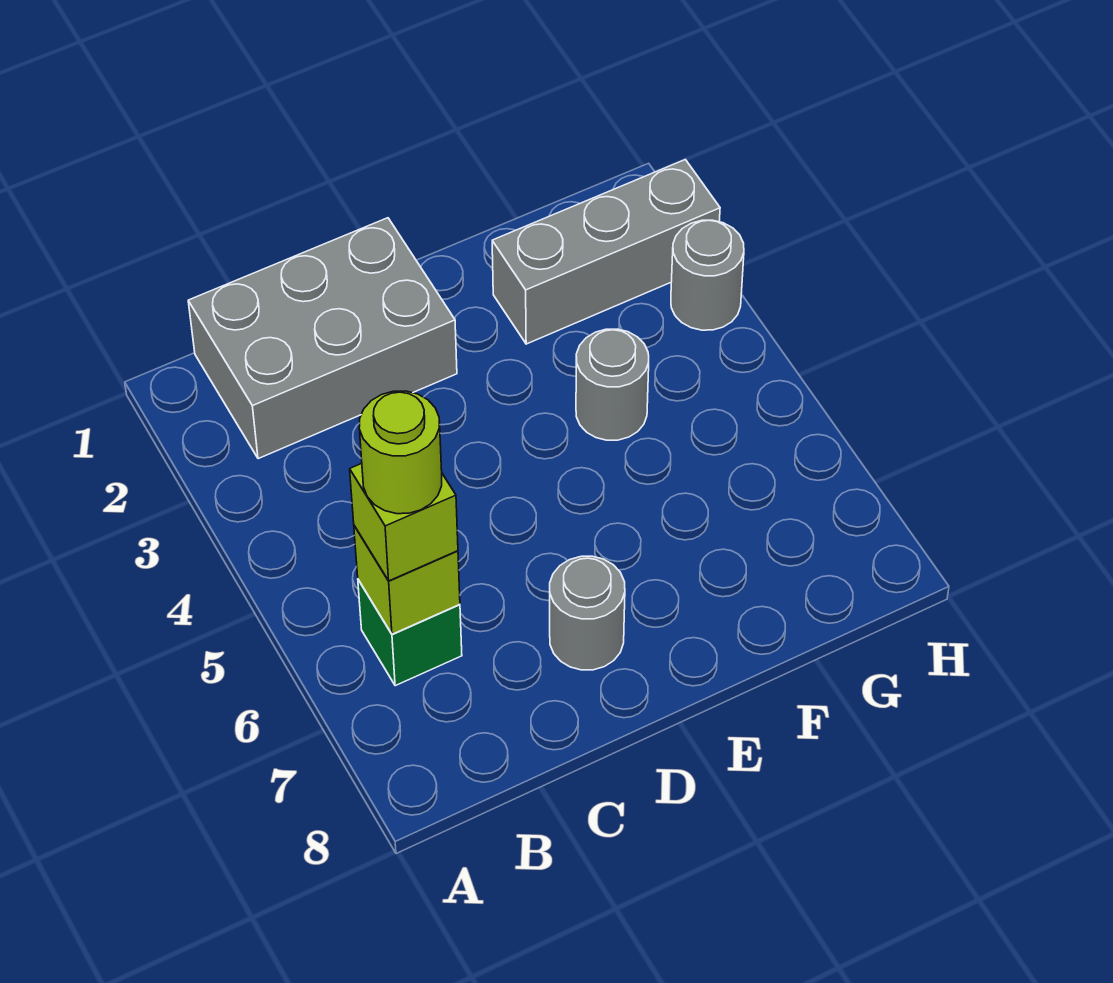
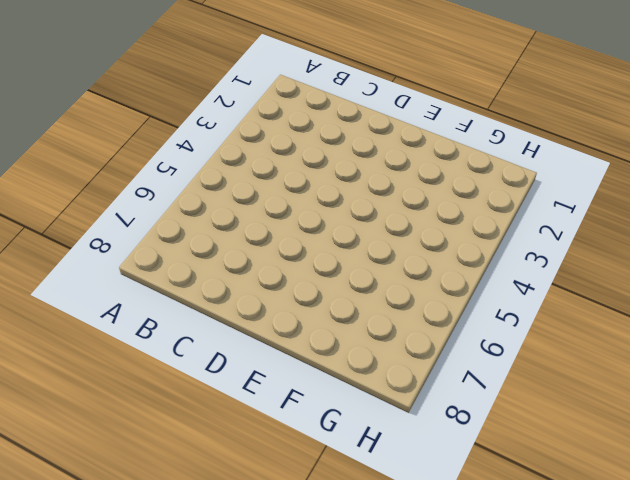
none -> grey brick B1:D2 level 1
none -> green brick B6 level 1

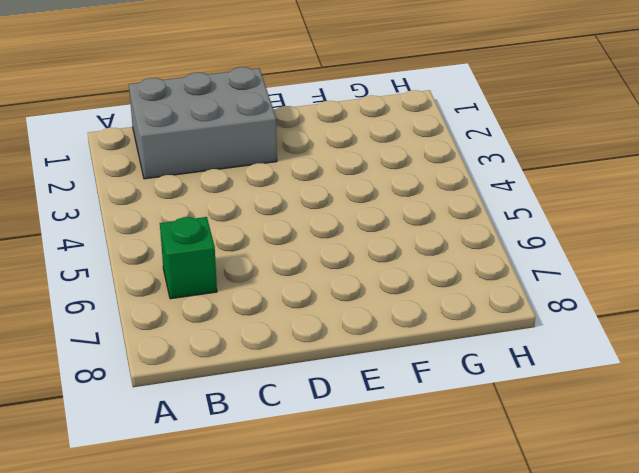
none -> grey round brick D7 level 1
none -> grey brick F2:H2 level 1

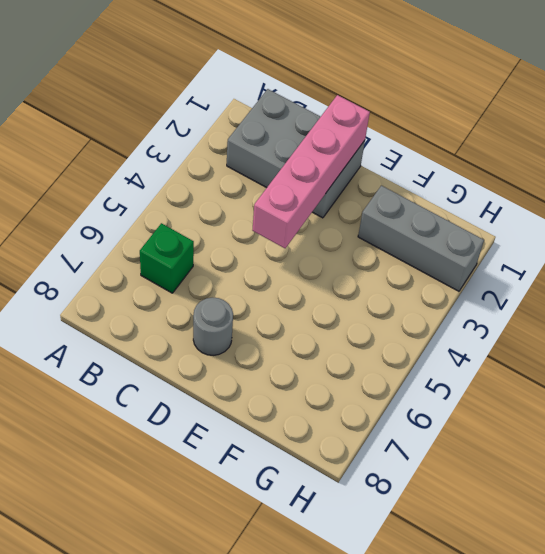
pink brick D1:D4 level 2 -> none
none -> grey round brick F4 level 1
none -> grey round brick H3 level 1

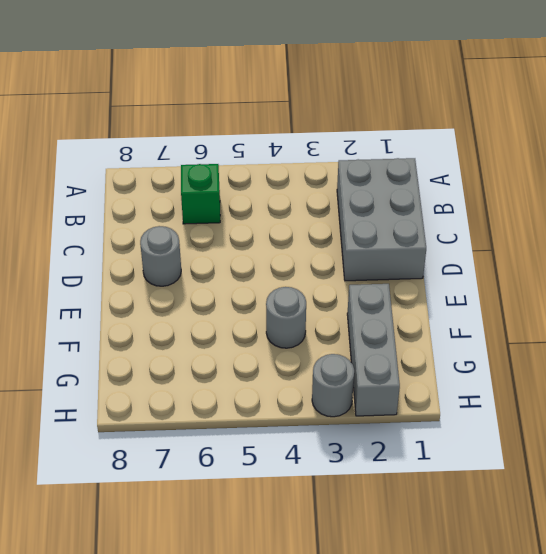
none -> lime brick B6 level 2
none -> lime brick B6 level 3

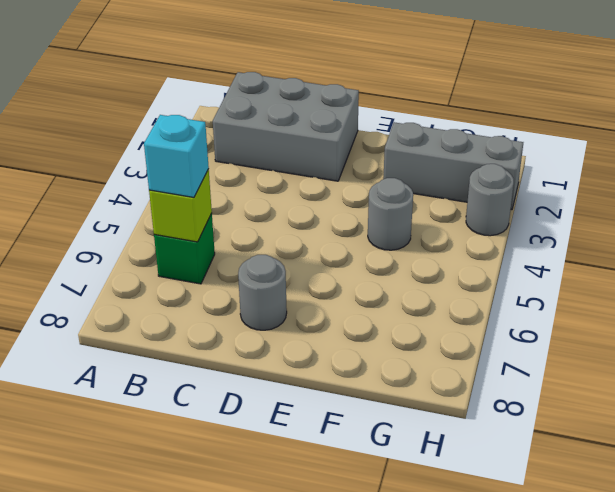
cyan brick B6 level 3 -> lime brick B6 level 3
none -> lime round brick B6 level 4

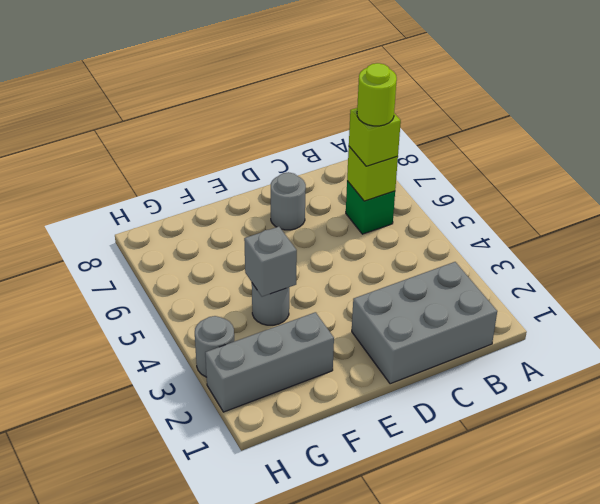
grey brick F4 level 2 -> none

